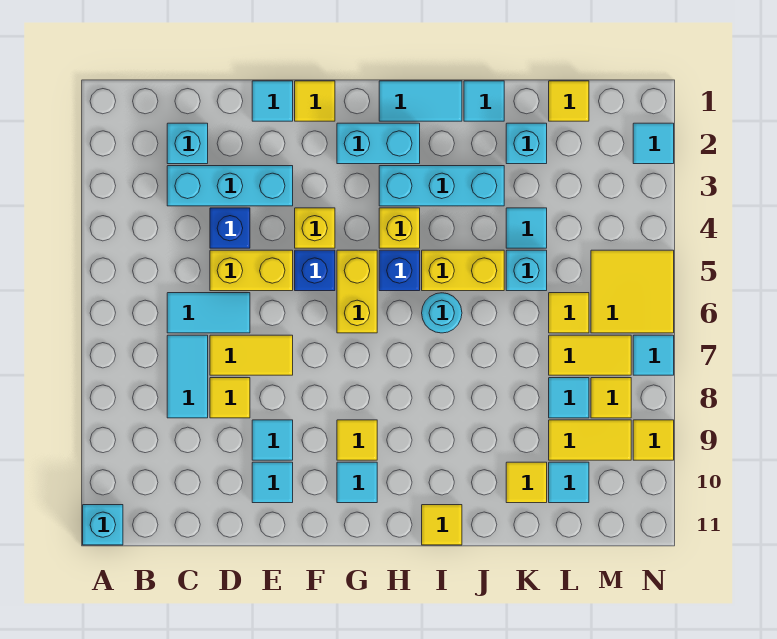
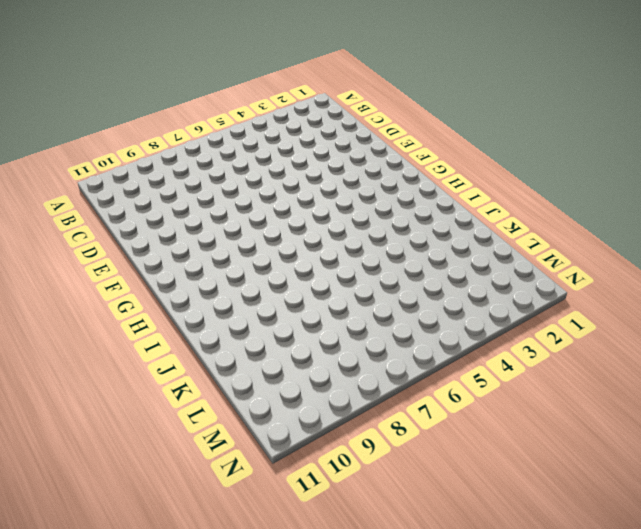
none -> cyan brick A11 level 1
none -> cyan brick C2 level 1
none -> cyan brick C3:E3 level 1
none -> cyan tile C6:D6 level 1

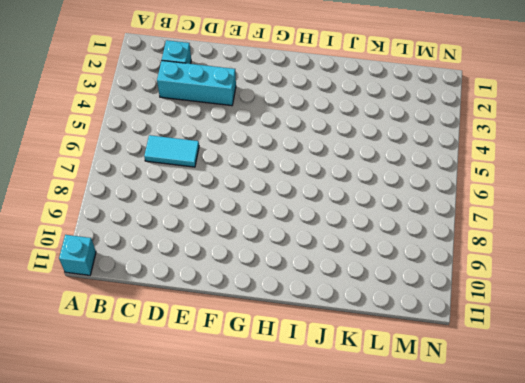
none -> cyan tile C7:C8 level 1
none -> blue brick D4 level 1
none -> yellow brick D5:E5 level 1
none -> yellow tile D7:E7 level 1

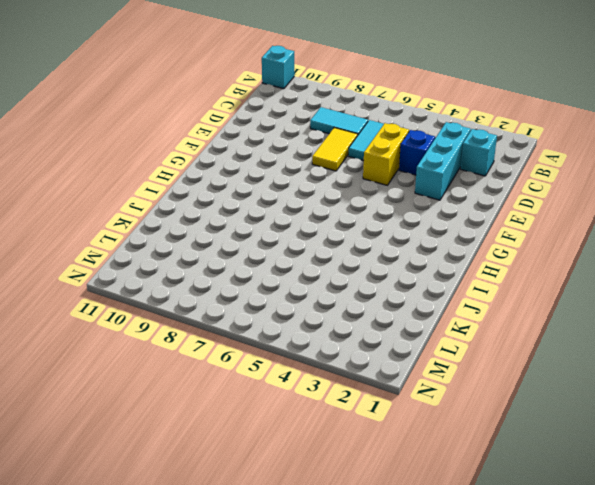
none -> yellow tile D8 level 1
none -> cyan tile E1 level 1
none -> cyan tile E9 level 1
none -> cyan tile E10 level 1

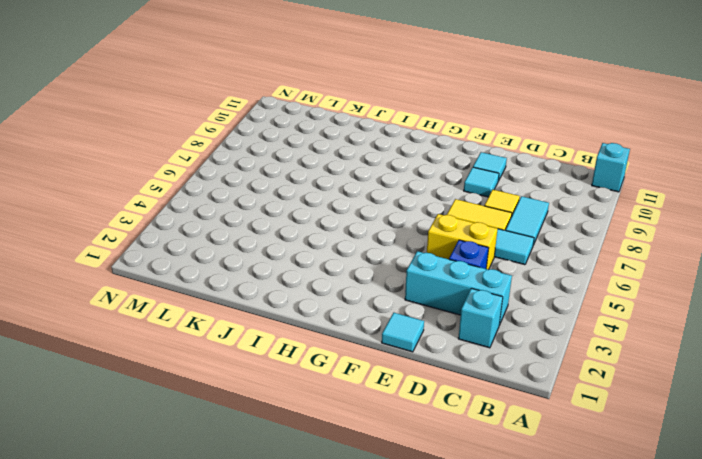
none -> yellow tile F1 level 1
none -> yellow brick F4 level 1
none -> blue brick F5 level 1
none -> cyan brick G2:H2 level 1

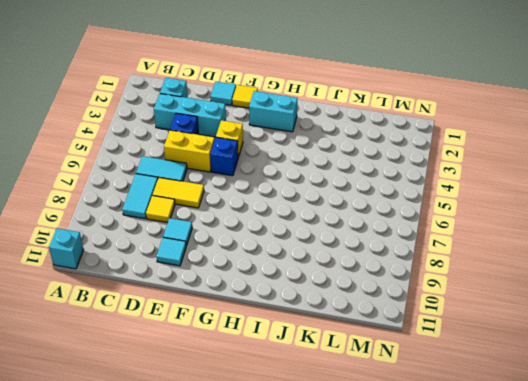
none -> yellow brick G5:G6 level 1
none -> yellow tile G9 level 1
none -> cyan tile G10 level 1
none -> cyan tile H1:I1 level 1

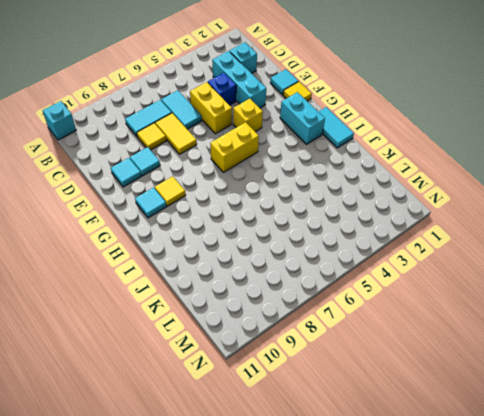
none -> blue brick F5 level 1
none -> cyan brick H3:J3 level 1
none -> yellow brick H4 level 1
none -> blue brick H5 level 1

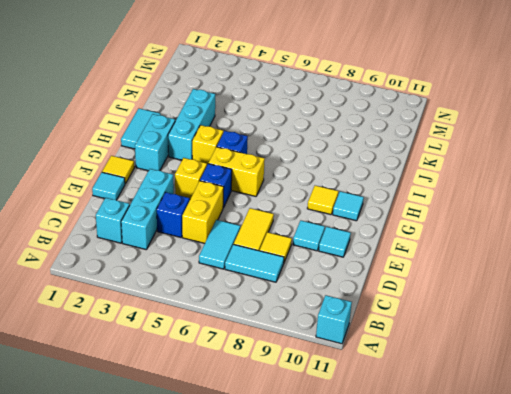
none -> yellow brick I5:J5 level 1
none -> cyan round brick I6 level 1
none -> yellow tile I11 level 1
none -> cyan tile J1 level 1

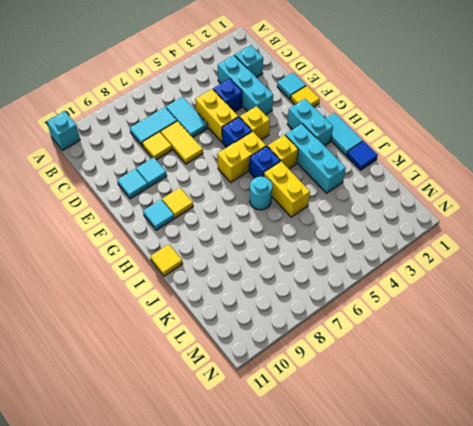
blue tile J1 level 1 -> cyan tile J1 level 1
none -> cyan brick K2 level 1
none -> cyan tile K4 level 1
none -> cyan brick K5 level 1
none -> yellow tile K10 level 1

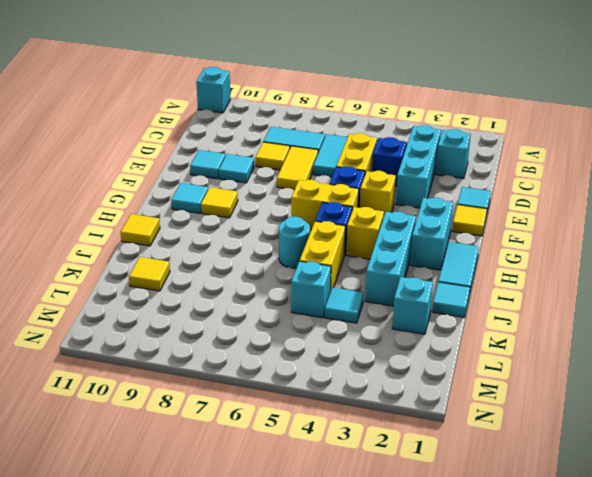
none -> yellow tile L1 level 1
none -> yellow tile L6 level 1
none -> yellow tile L7:M7 level 1
none -> cyan tile L8 level 1

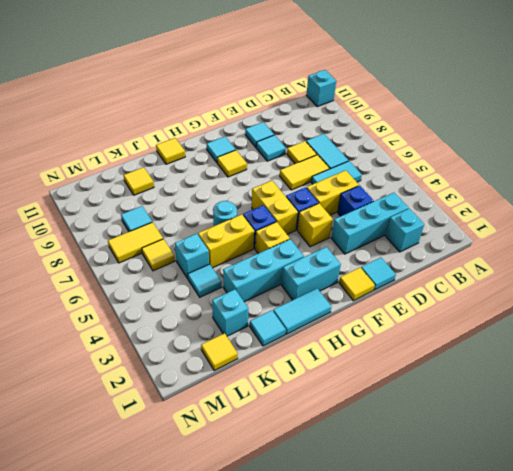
none -> yellow tile L9:M9 level 1
none -> cyan tile L10 level 1
none -> yellow tile M5:N6 level 1
none -> yellow tile M8 level 1

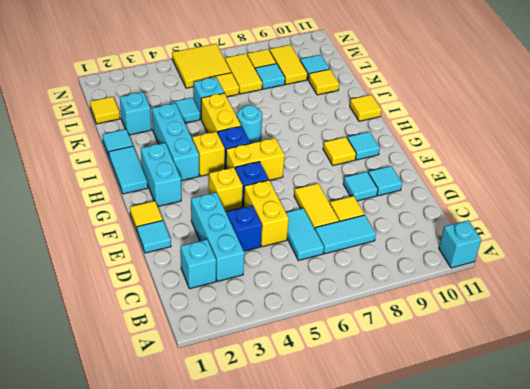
none -> cyan tile N2 level 1
none -> cyan tile N7 level 1
none -> yellow tile N9 level 1

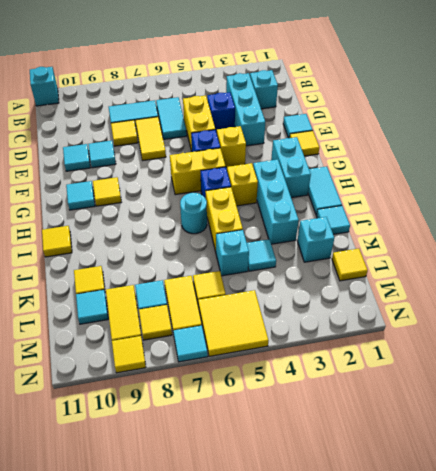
none -> cyan tile N2 level 1

